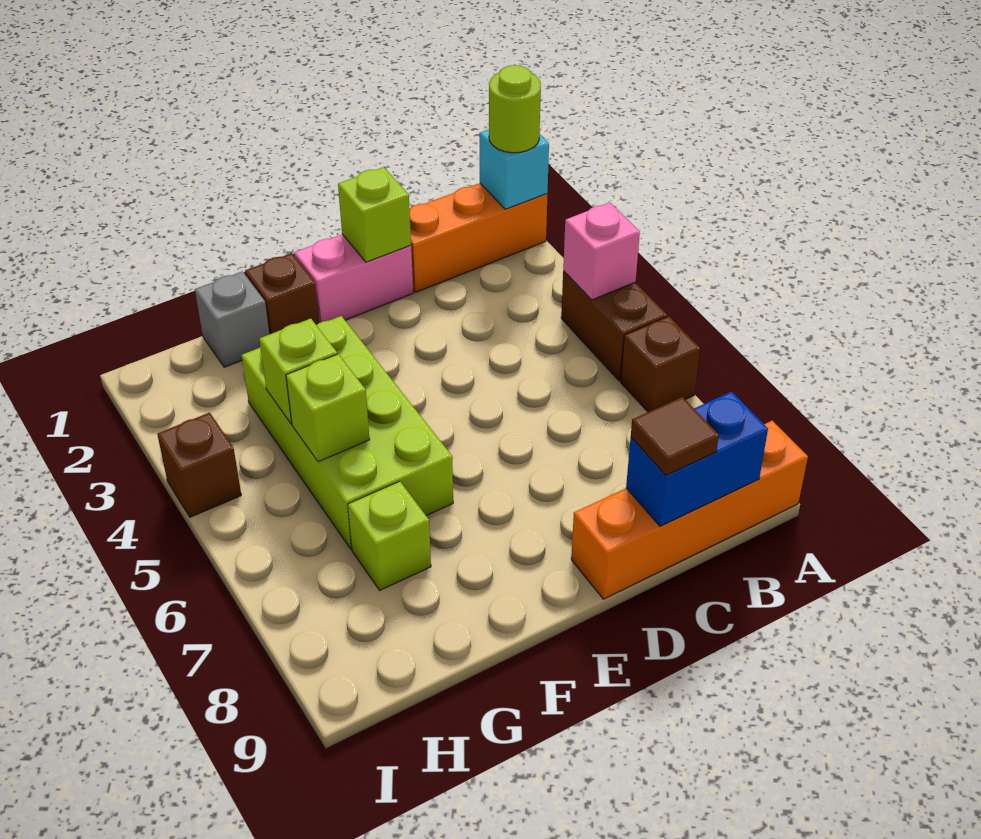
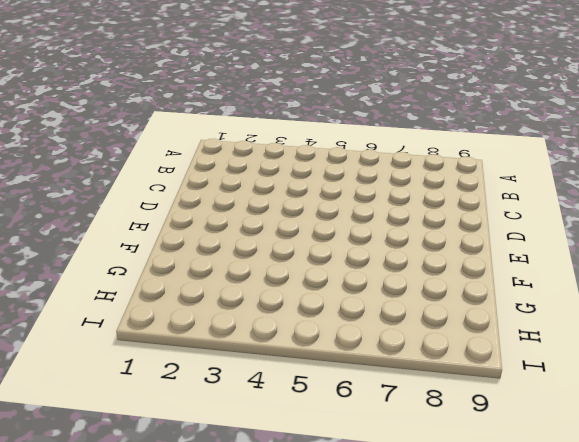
none -> orange brick A1:C1 level 1
none -> brown brick A4:A5 level 1
none -> brown brick A6 level 1

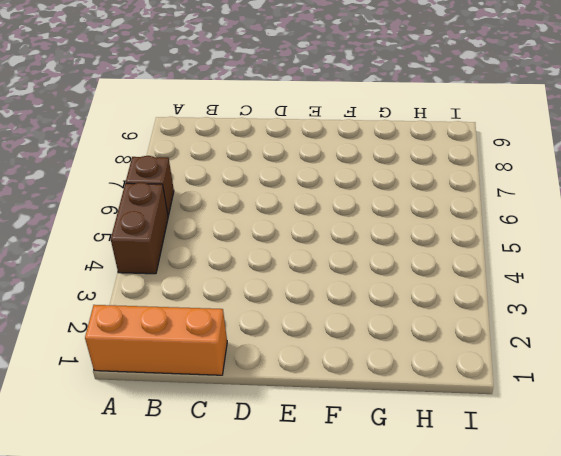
none -> orange brick A9:D9 level 1
none -> pink brick D1:E1 level 1
none -> brown brick F1 level 1

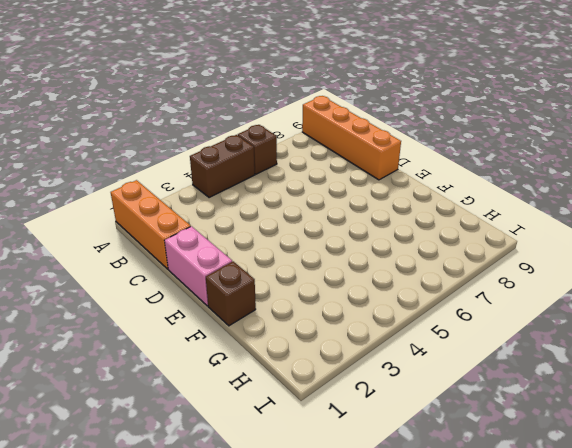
none -> lime brick F3:G6 level 1
none -> grey brick G1 level 1
none -> lime brick G7 level 1

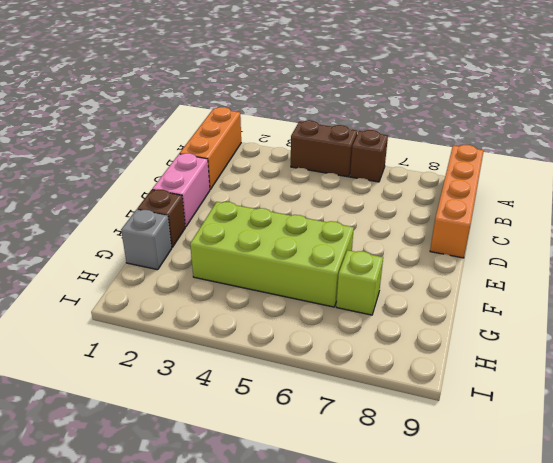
none -> brown brick I4 level 1
none -> cyan brick A1 level 2
none -> pink brick A4 level 2

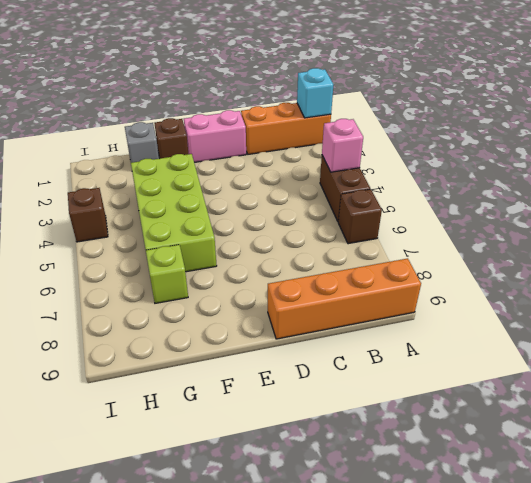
none -> blue brick B9:C9 level 2
none -> lime brick D1 level 2
none -> lime brick G4 level 2

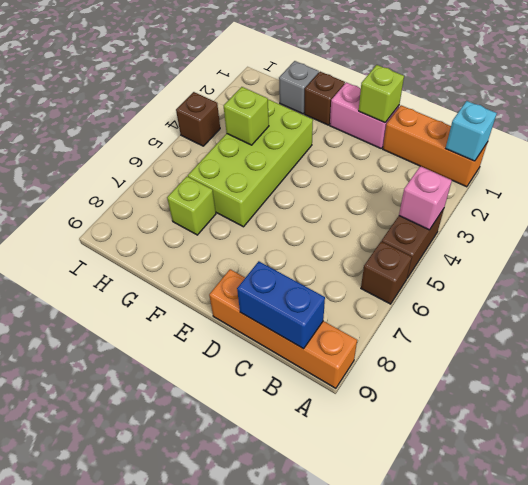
none -> lime brick G5 level 2
none -> lime round brick A1 level 3
none -> brown tile C9 level 3

